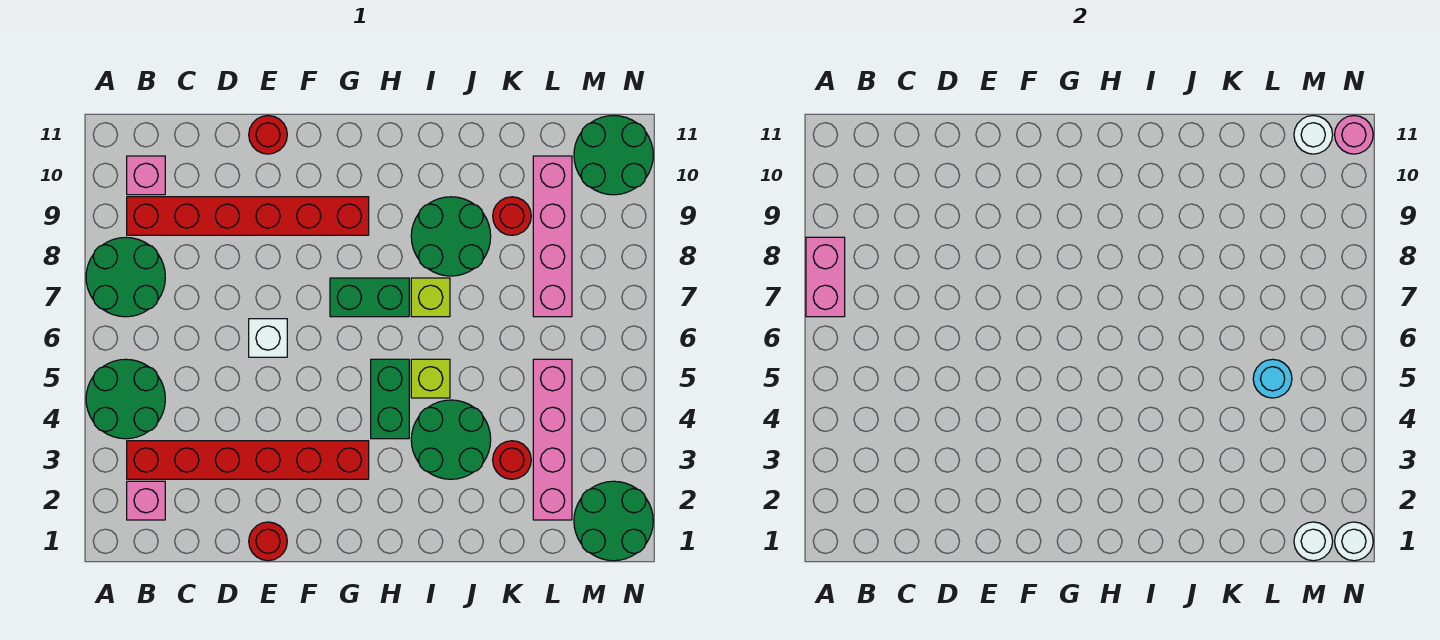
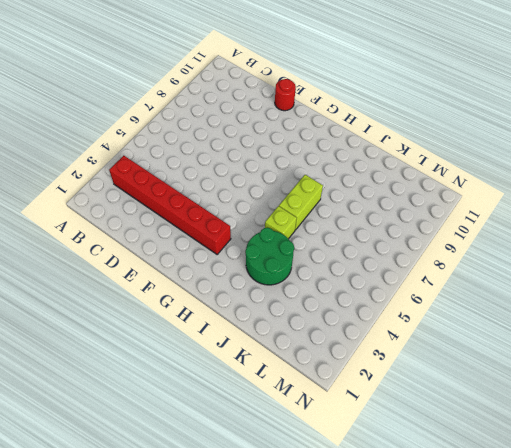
lime brick I6:I7 level 1 -> lime brick I7 level 1
none -> green round brick A4:B5 level 1
none -> green round brick A7:B8 level 1
none -> pink brick B2 level 1

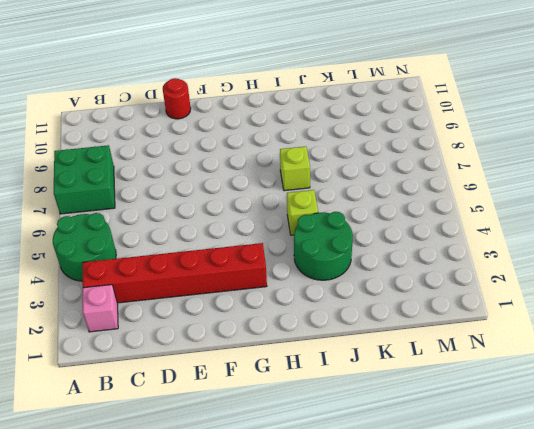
green brick A7:B8 level 1 -> green round brick A7:B8 level 1
none -> red brick B9:G9 level 1
none -> pink brick B10 level 1
none -> red round brick E1 level 1

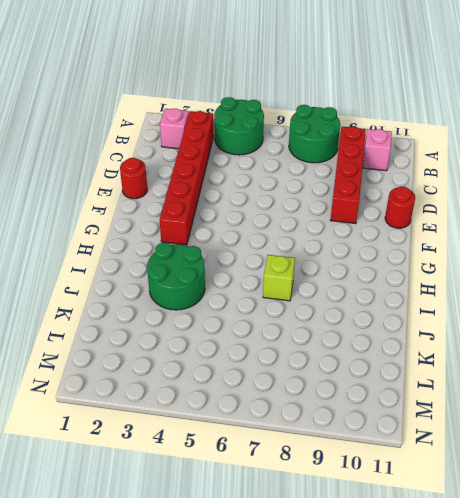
red brick B9:E9 level 1 -> red brick B9:G9 level 1
none -> white brick E6 level 1
none -> green brick G7:H7 level 1
none -> green brick H4:H5 level 1

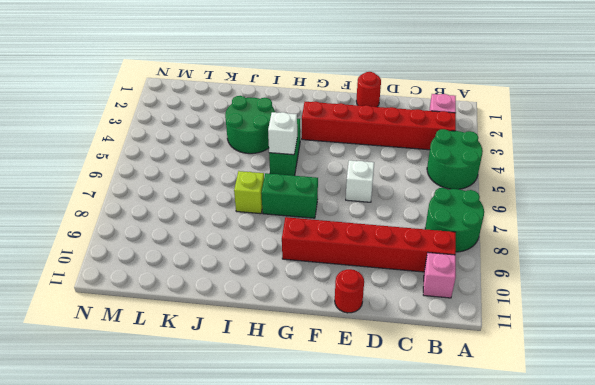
white brick H5 level 2 -> none
none -> lime brick I5 level 1
none -> green round brick I8:J9 level 1
none -> red round brick K3 level 1

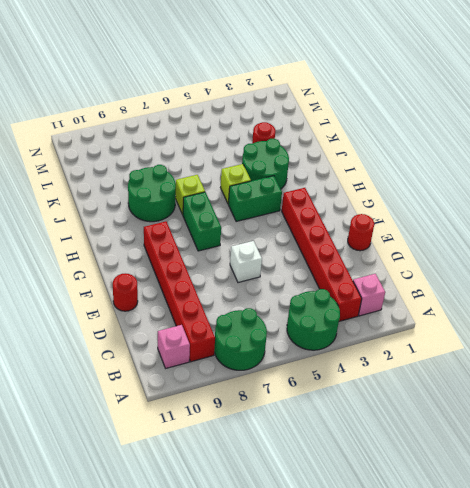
none -> red round brick K9 level 1
none -> pink brick L2:L5 level 1
none -> pink brick L7:L10 level 1

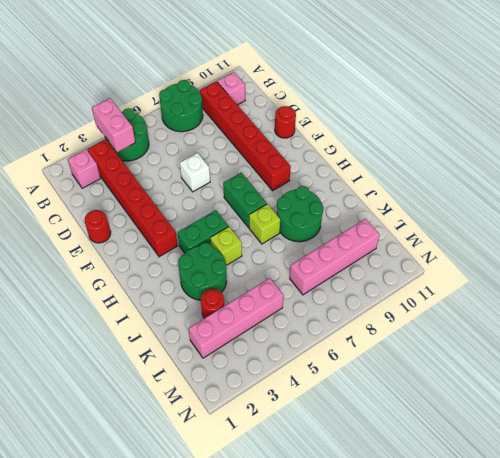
pink brick A4:B4 level 2 -> pink brick A7:A8 level 2
none -> red round brick K9 level 1
none -> green round brick M1:N2 level 1
none -> green round brick M10:N11 level 1

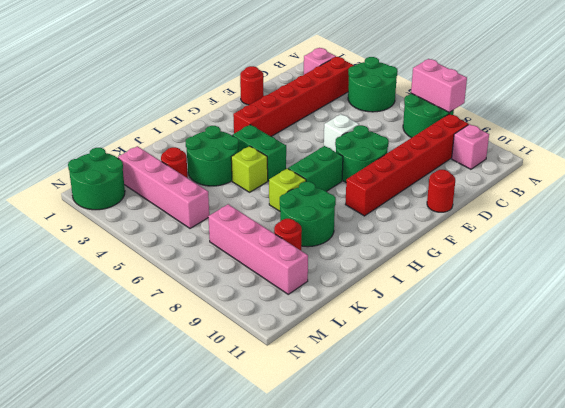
green round brick E7:F8 level 1 -> green round brick M10:N11 level 1
none -> cyan round brick L5 level 2
none -> white round brick M1 level 2
none -> white round brick M11 level 2

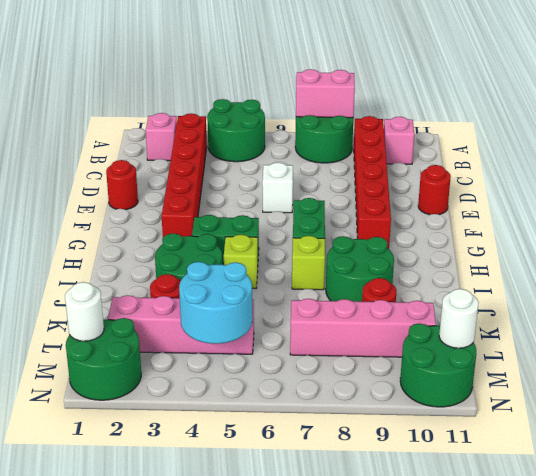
cyan round brick L4:M5 level 2 -> cyan round brick L5 level 2
none -> white round brick N1 level 2
none -> pink round brick N11 level 2

